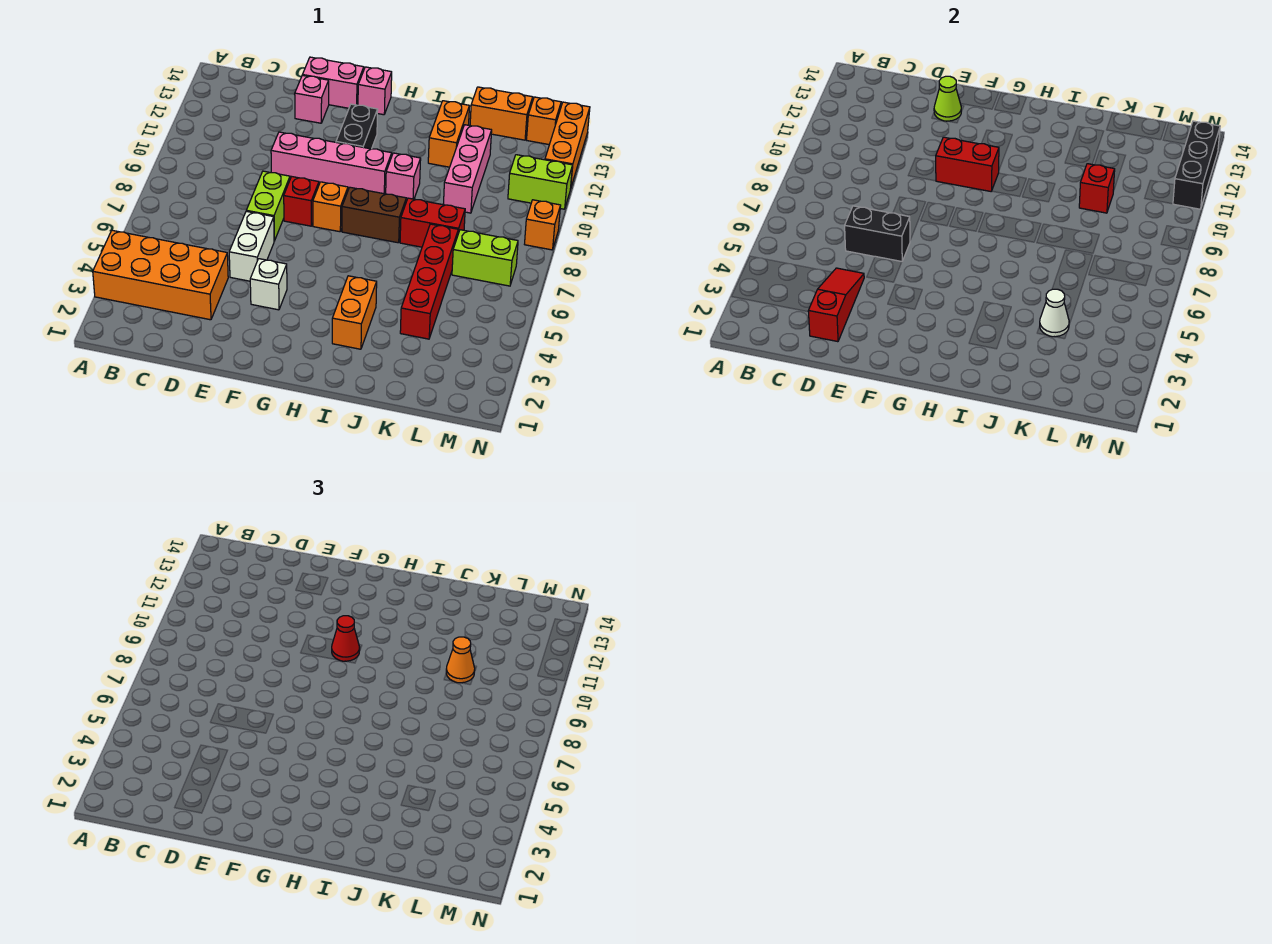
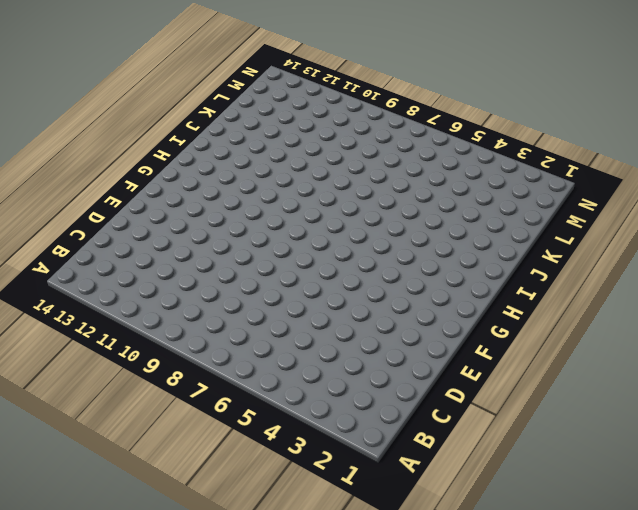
none -> orange brick A3:D4 level 1
none -> white brick E5:E6 level 1
none -> lime brick E7:E8 level 1
none -> pink brick E10:H10 level 1

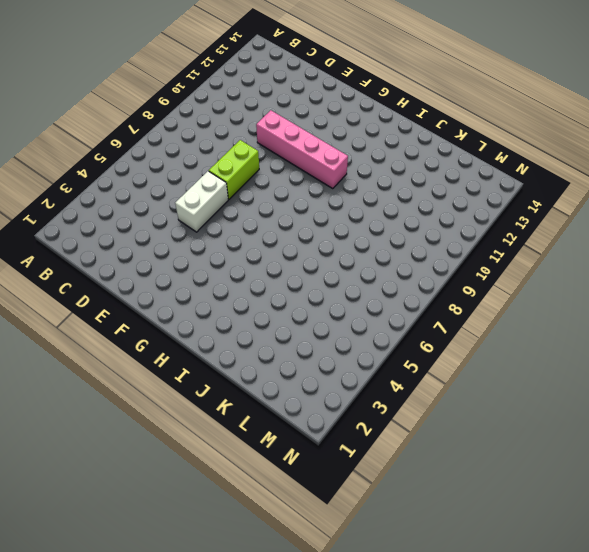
none -> orange brick A3:D4 level 1
none -> pink brick E13 level 1
none -> pink brick E14:F14 level 1
none -> white brick F4 level 1

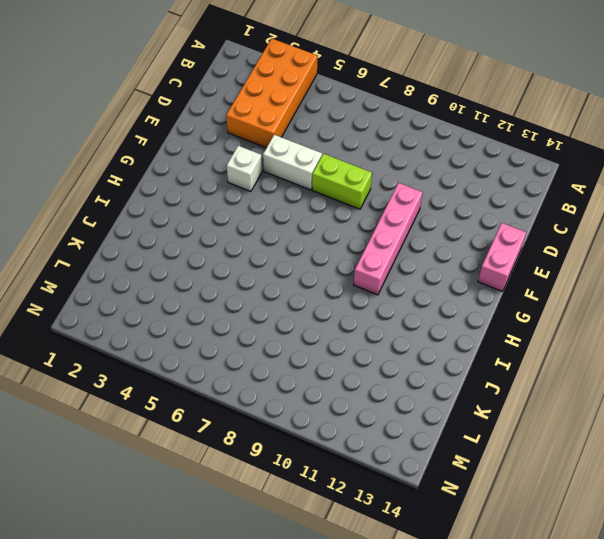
none -> pink brick E13 level 1
none -> red brick F8 level 1
none -> orange brick G8 level 1
none -> black brick G11:G12 level 1

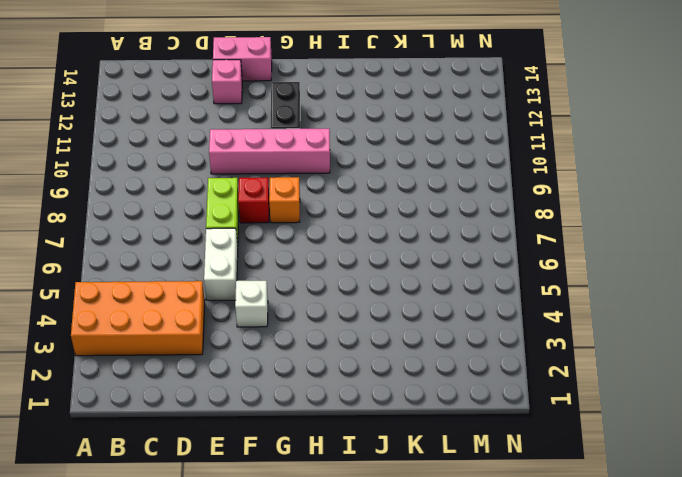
none -> pink brick G14 level 1
none -> brown brick H8:I8 level 1
none -> orange brick I3:I4 level 1
none -> pink brick I10 level 1

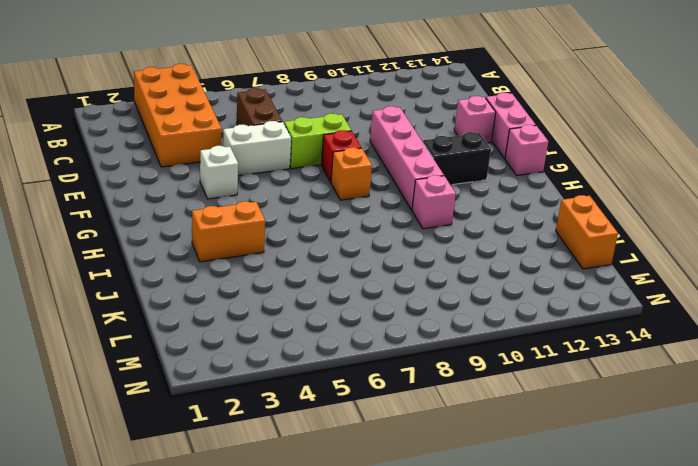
brown brick C6:D6 level 1 -> brown brick H8:I8 level 1
none -> red brick J8:K8 level 1
none -> orange brick J12:J13 level 1
none -> red brick K4:K7 level 1
none -> pink brick K10:K12 level 1

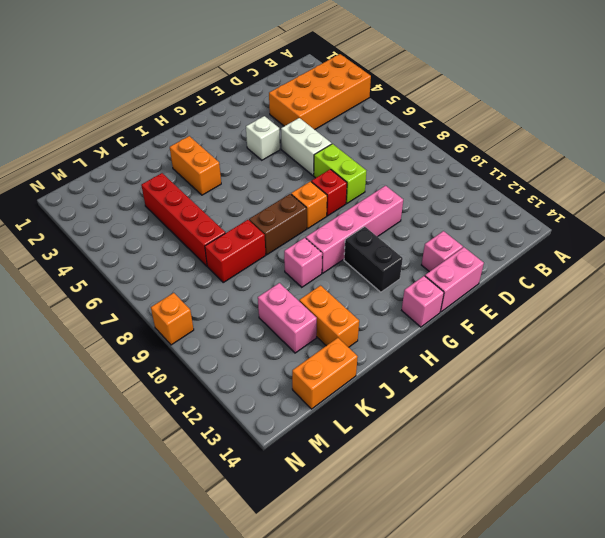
pink brick K11:K12 level 1 -> pink brick K10:K12 level 1
none -> lime brick L7:M7 level 1
none -> lime brick M11:N11 level 1
none -> orange brick M14 level 1
none -> orange brick N12:N14 level 1

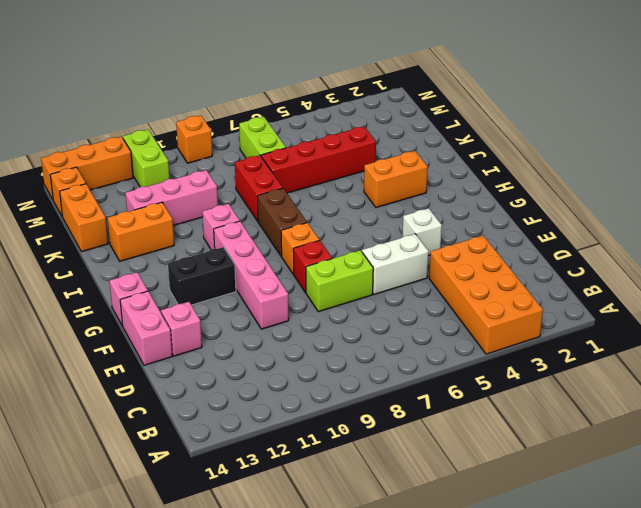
none -> red slope D2:D4 level 2 top 2
none -> black brick D6:E6 level 2
none -> lime cone E13 level 2
none -> red brick F10:G10 level 2

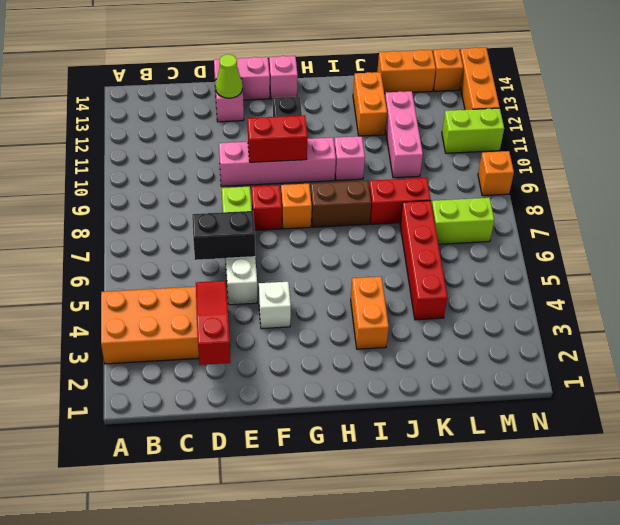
none -> white cone K4 level 2
none -> red brick K10 level 2
none -> black brick N11:N13 level 2
none -> red cone G10 level 3

